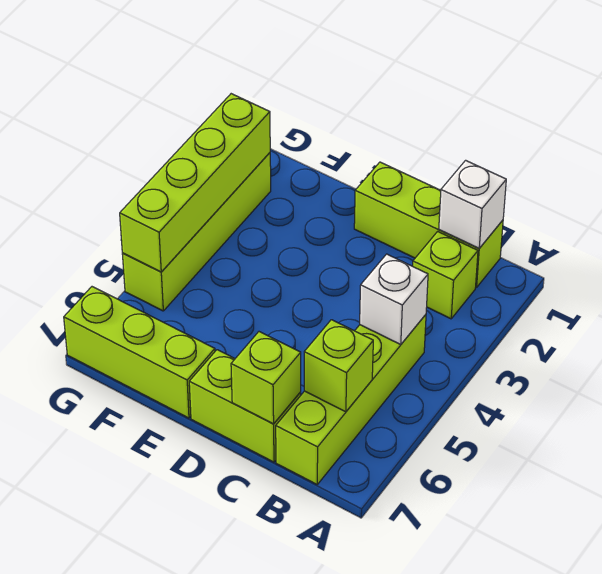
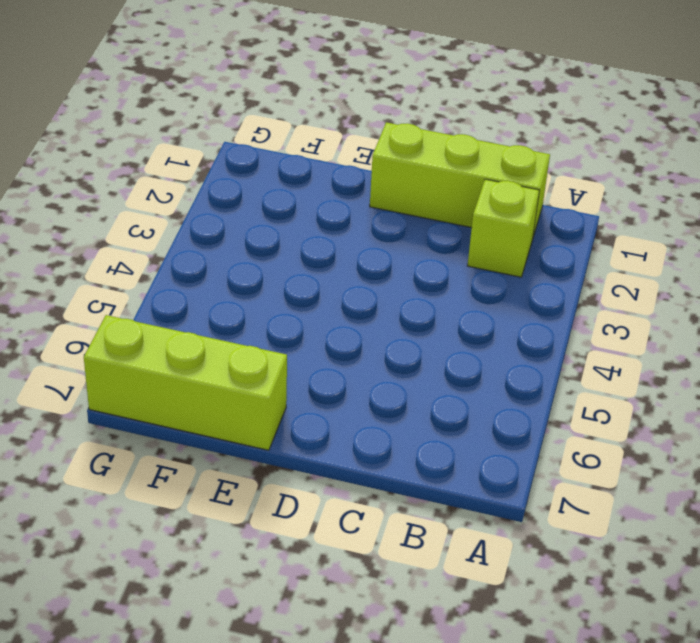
none -> lime brick B4:B7 level 1
none -> lime brick C7:D7 level 1

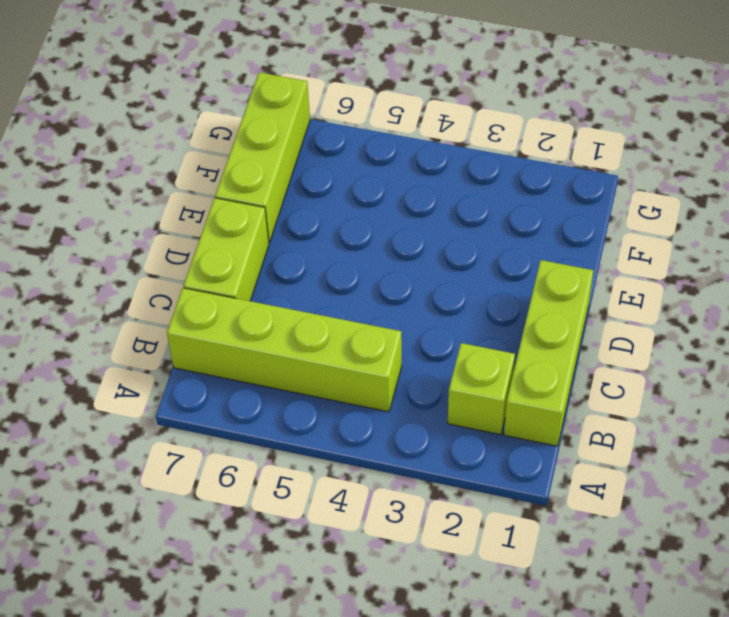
none -> lime brick G2:G5 level 1
none -> white brick B1 level 2

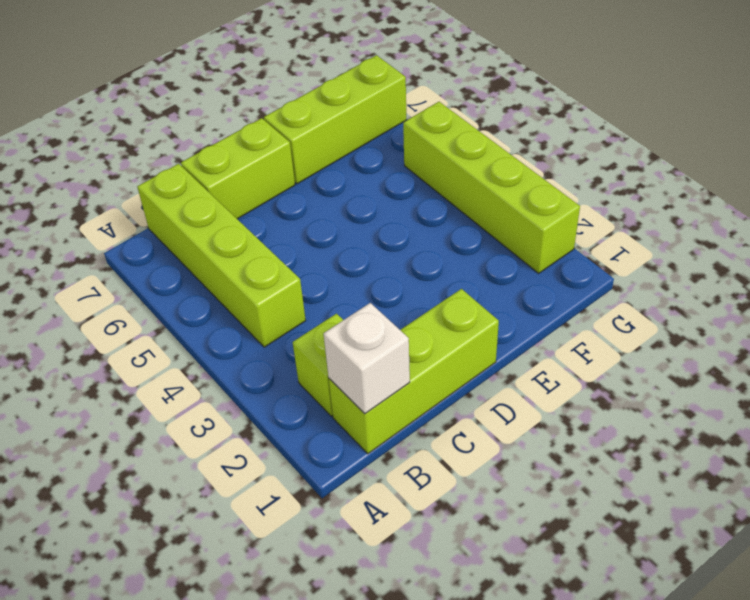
none -> white brick B4 level 2
none -> lime brick B6 level 2

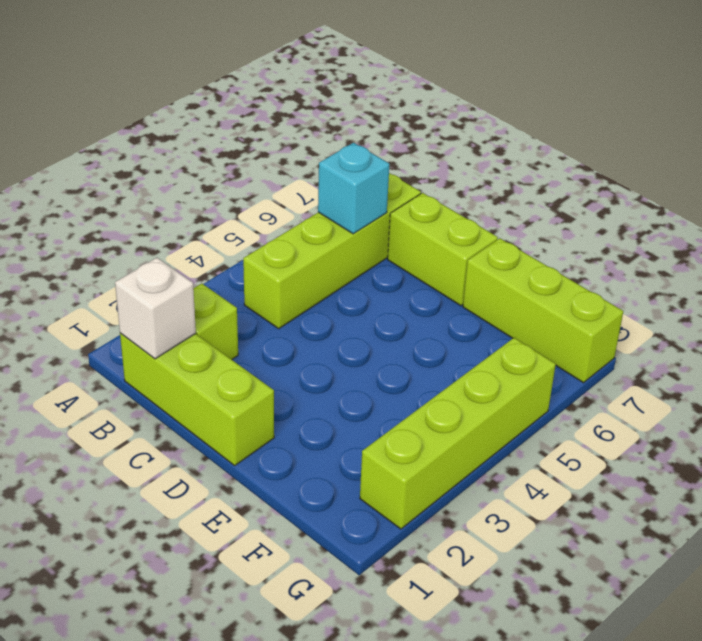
cyan brick B6 level 2 -> lime brick B6 level 2
none -> white brick B4 level 2
none -> lime brick C7 level 2

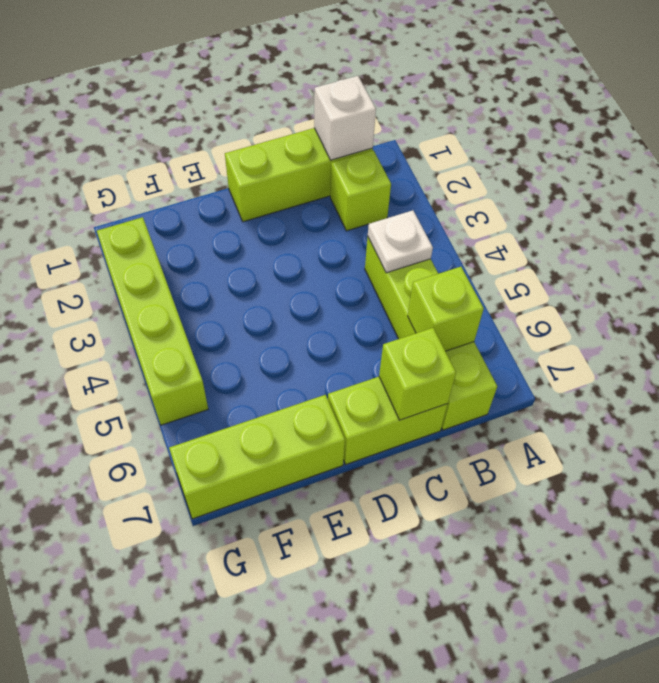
white plate B4 level 2 -> white brick B4 level 2
none -> lime brick G2:G5 level 2

